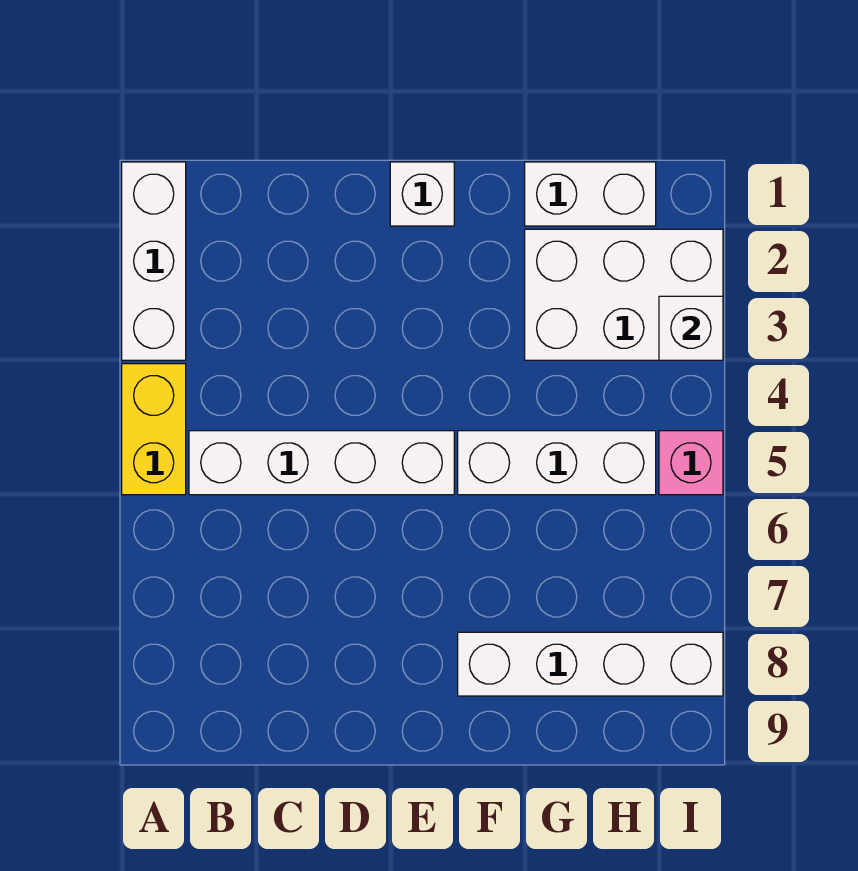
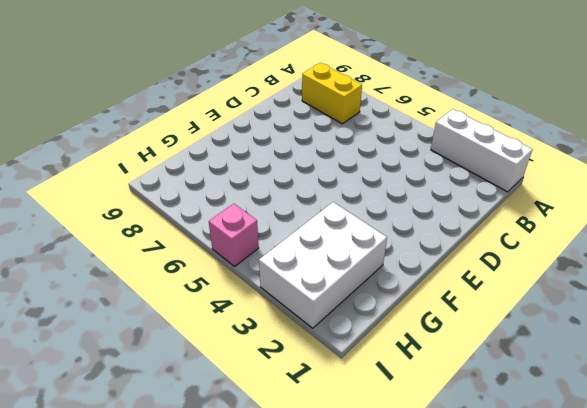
yellow brick B7:B8 level 1 -> yellow brick A4:A5 level 1
none -> white brick B5:E5 level 1
none -> white brick E1 level 1

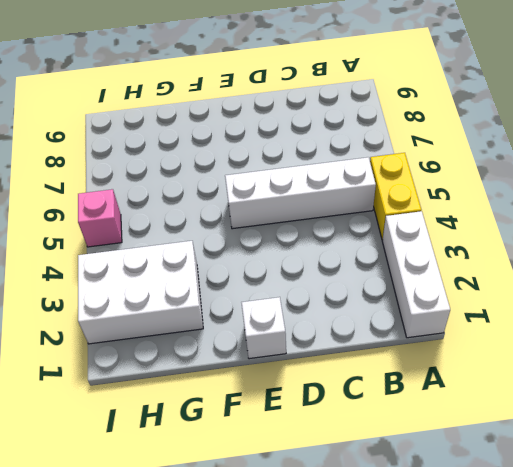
none -> white brick F5:H5 level 1
none -> white brick F8:I8 level 1

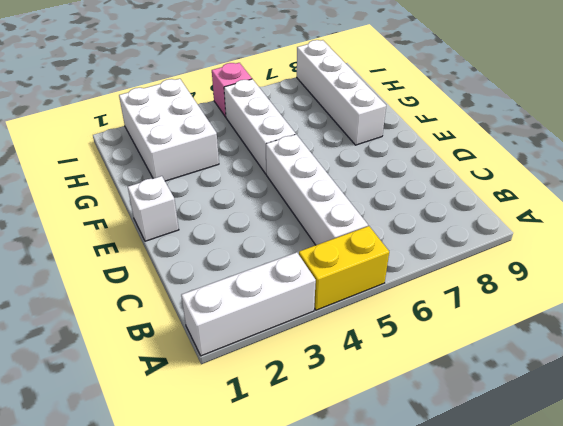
none -> white brick G1:H1 level 1
none -> white brick I3 level 2

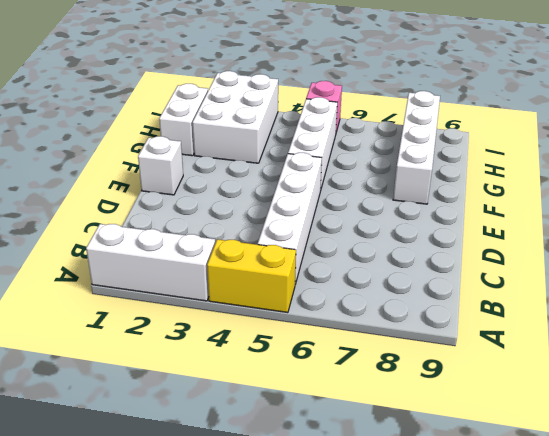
none -> white brick I3 level 2

